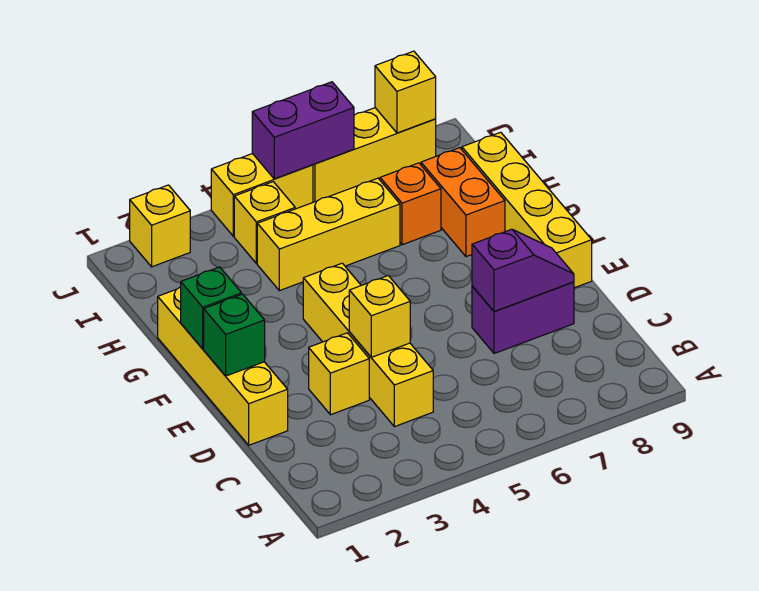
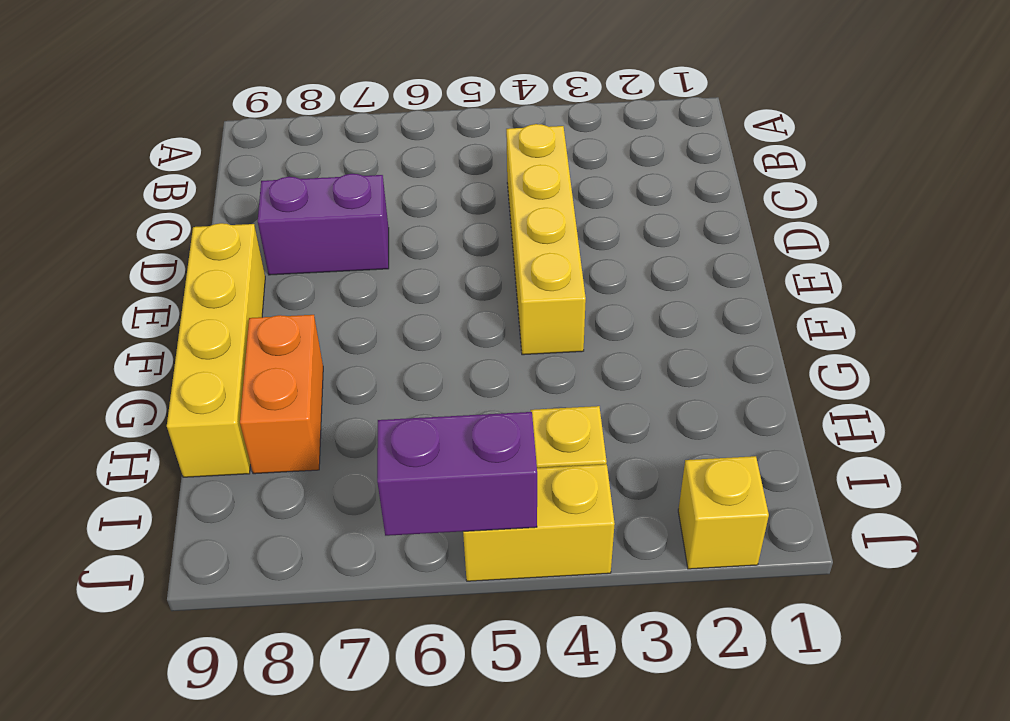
none -> yellow brick D1:G1 level 1
none -> yellow brick D3 level 1
none -> yellow brick H4:H6 level 1

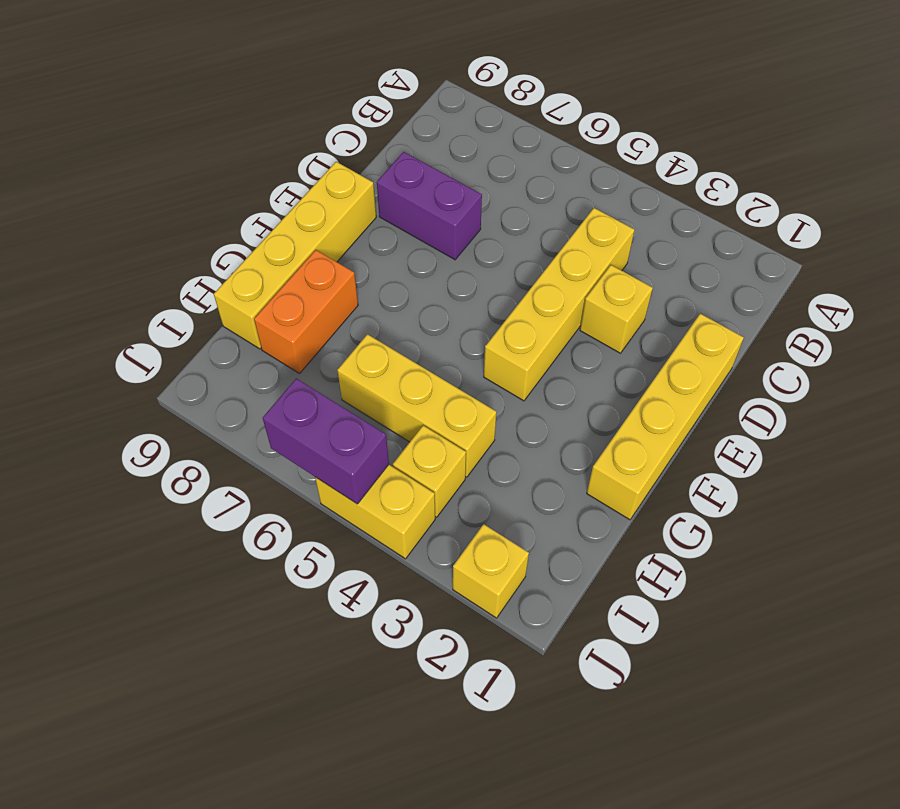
none -> orange brick H7 level 1
none -> yellow brick J6:J8 level 1
none -> yellow brick D4 level 2

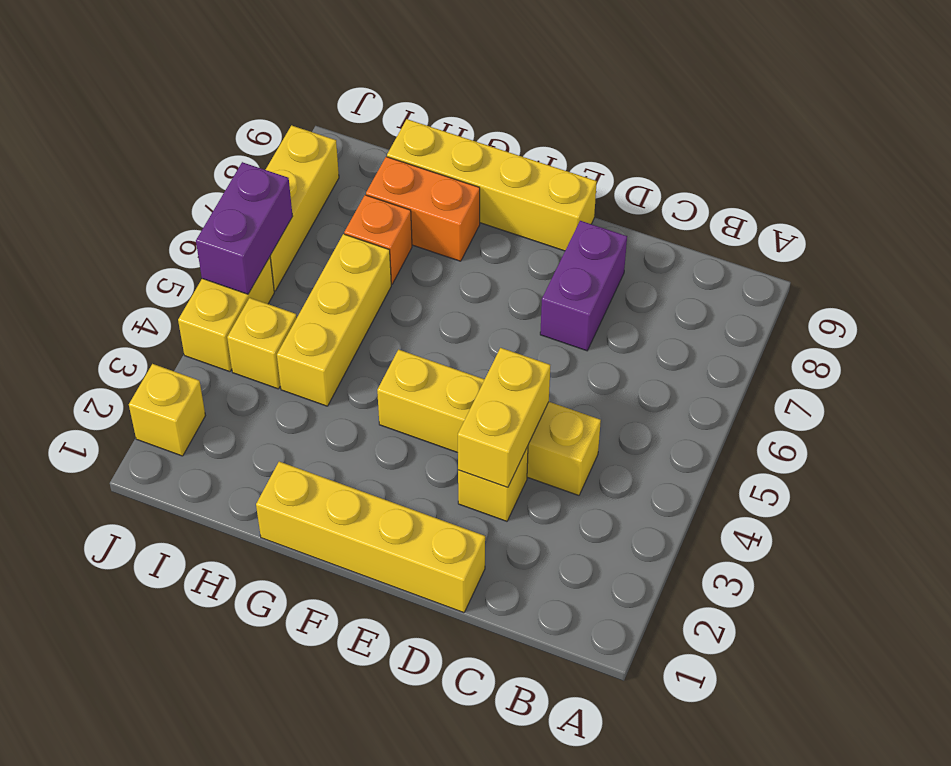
yellow brick D3:D4 level 2 -> yellow brick D4 level 2
none -> purple slope D7:D8 level 2 top 7
none -> green brick E1 level 2
none -> green brick F1 level 2

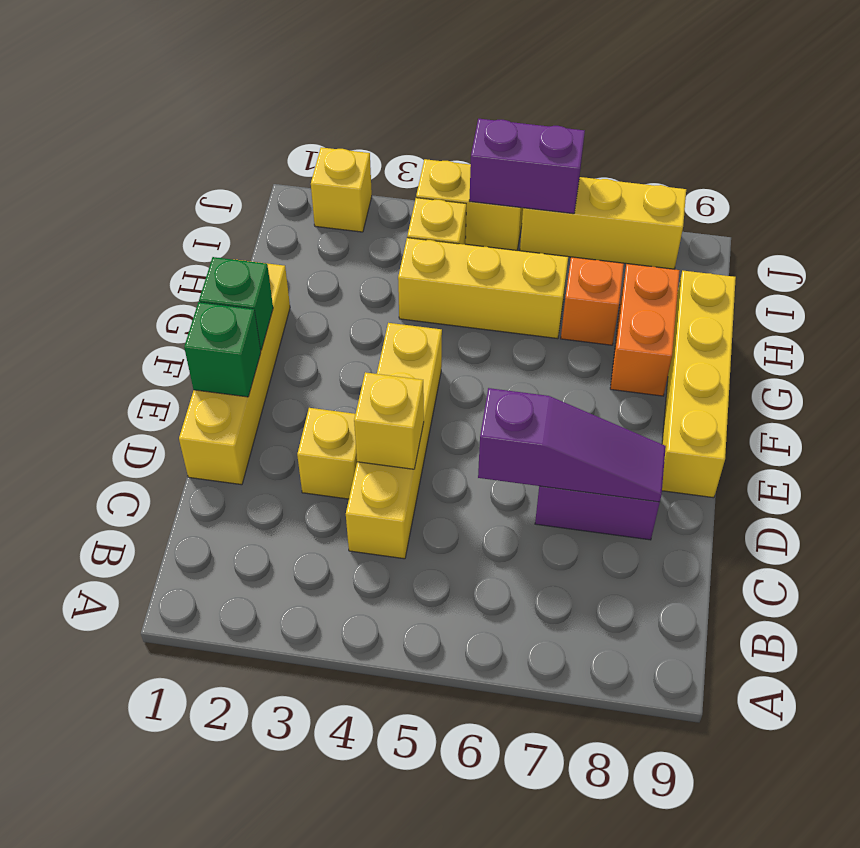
purple slope D6:D8 level 2 top 6 -> purple slope D7:D8 level 2 top 7
none -> yellow brick J8 level 2

